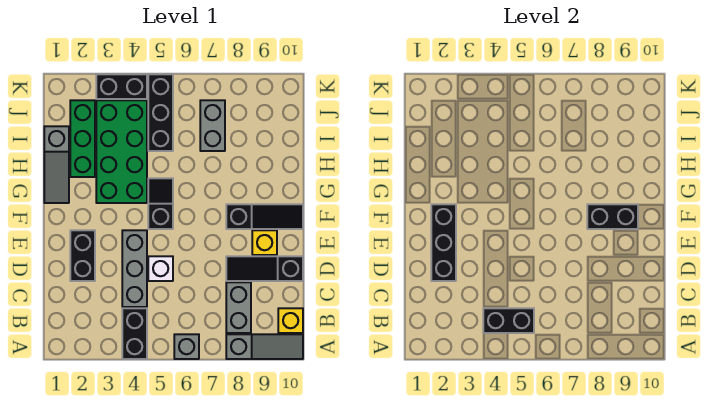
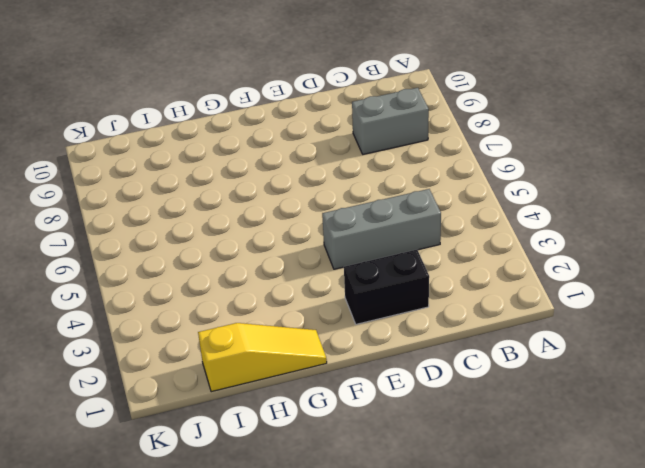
yellow slope G1:I1 level 1 top I -> grey slope G1:I1 level 1 top I
none -> black brick A4:B4 level 1
none -> grey brick A6 level 1
none -> grey slope A8:A10 level 1 top 8

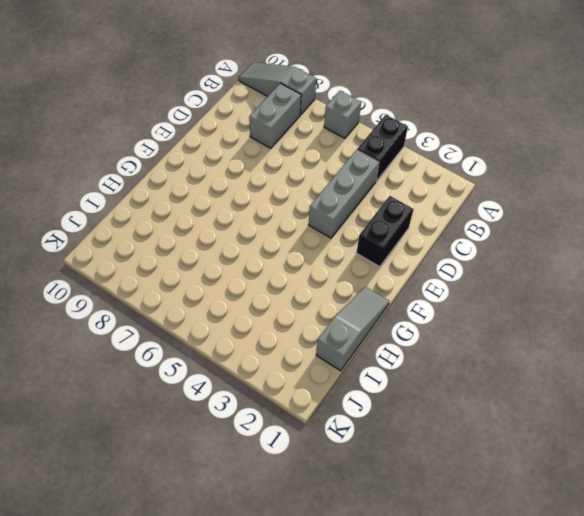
none -> yellow brick B10 level 1
none -> white brick D5 level 1
none -> black slope D8:D10 level 1 top 10

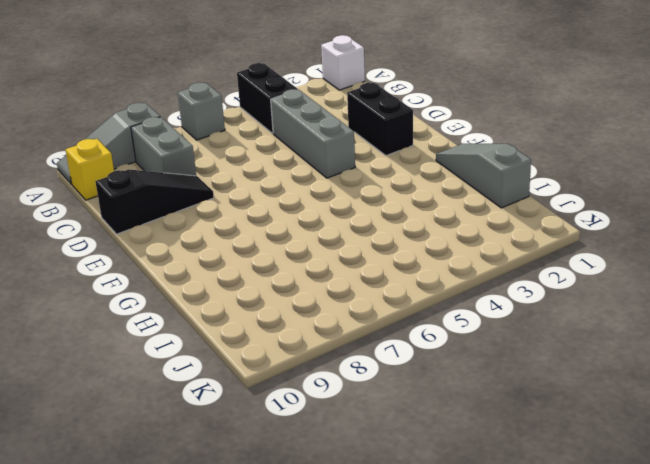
white brick A1 level 1 -> white brick D5 level 1
none -> yellow brick E9 level 1
none -> black slope F5:G5 level 1 top F
none -> black slope F8:F10 level 1 top 8

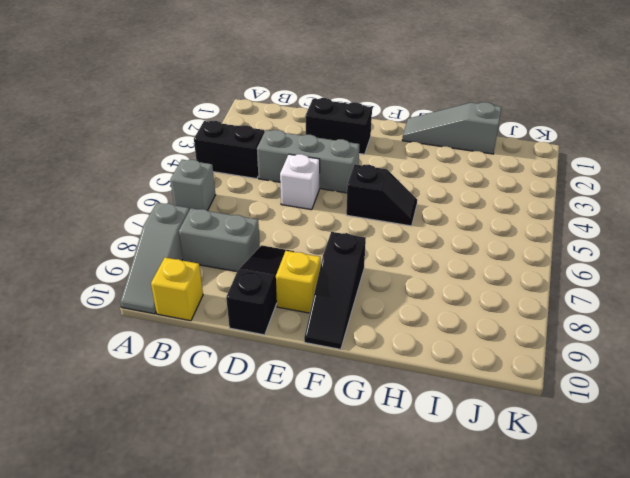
none -> green brick G3:J4 level 1
none -> green brick H2:J2 level 1
none -> black brick I5:K5 level 1

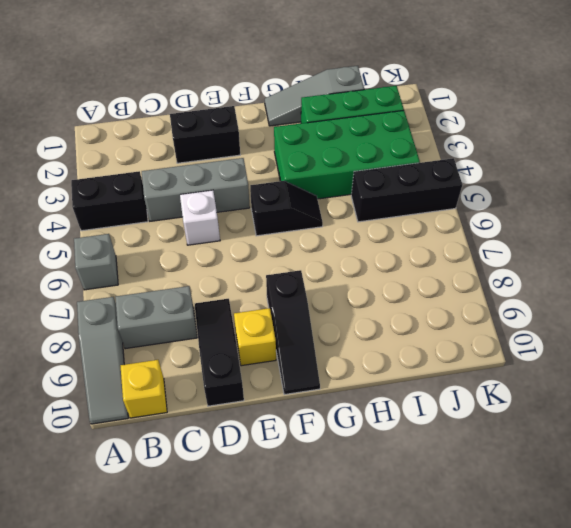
none -> grey brick I7:J7 level 1
none -> black brick K3:K4 level 1
none -> black brick B4:B5 level 2

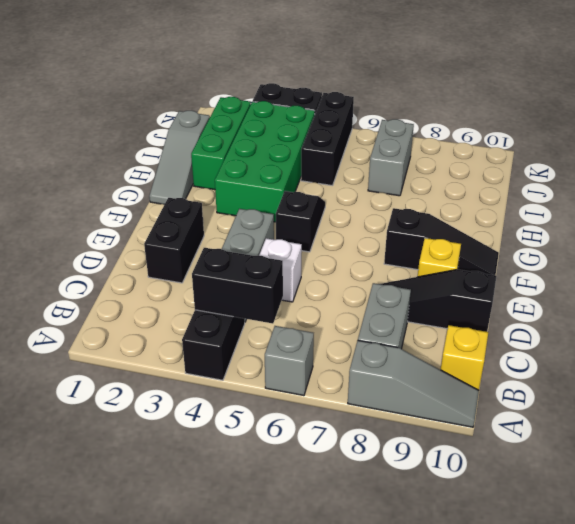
none -> black brick D2:F2 level 2
none -> black brick F8:F9 level 2

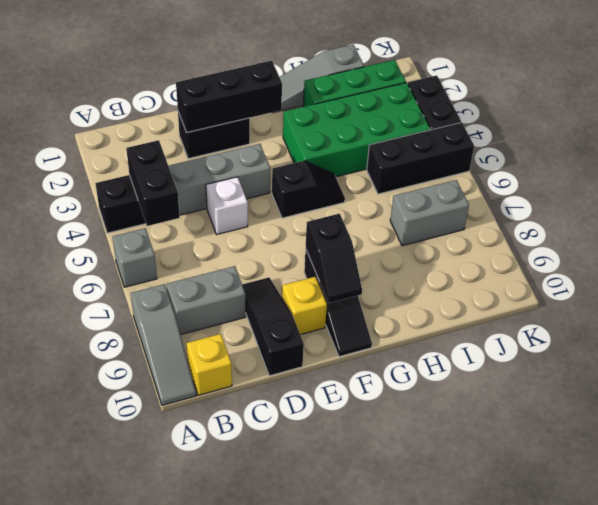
black slope F8:F9 level 2 top 8 -> black brick F8:F9 level 2

